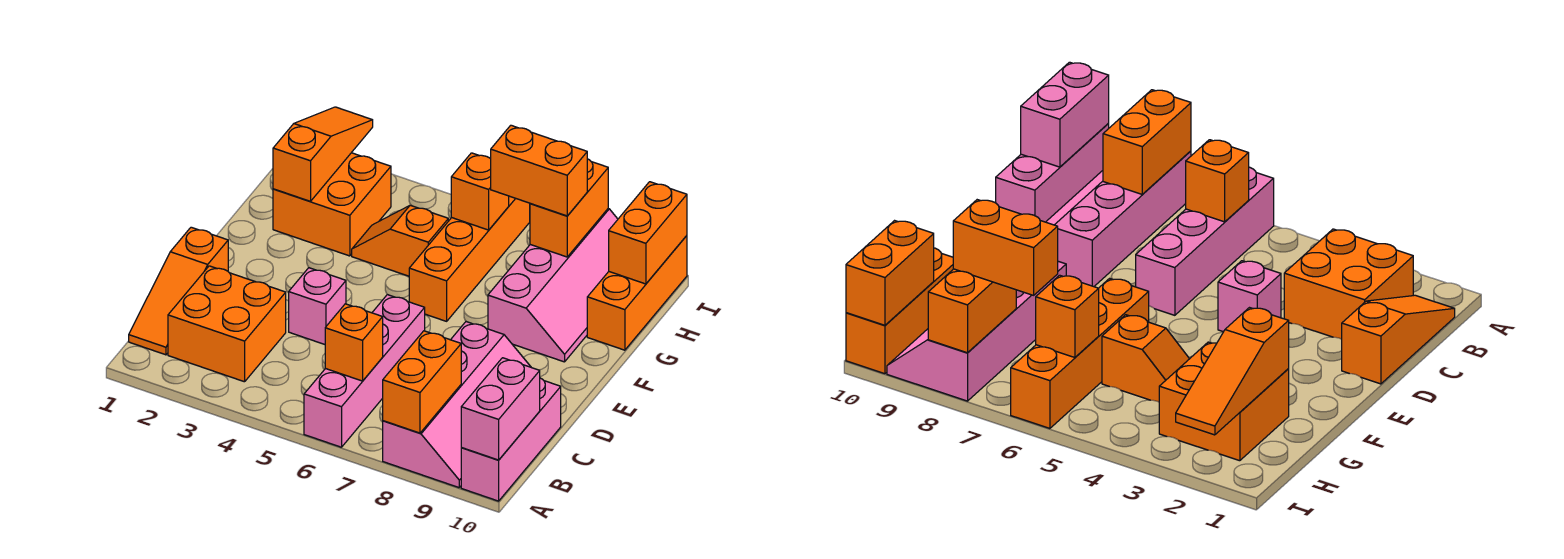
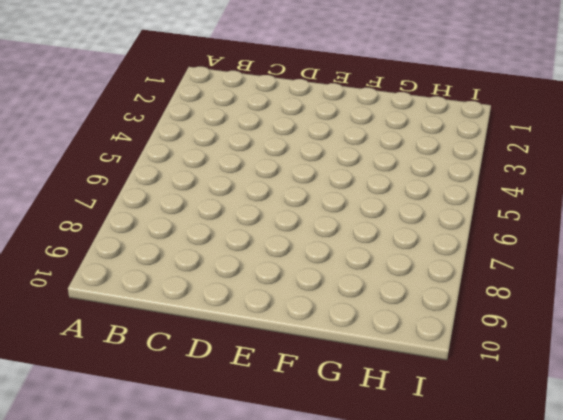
none -> pink brick A6:D6 level 1
none -> pink slope A8:D9 level 1 top 8
none -> pink brick A10:C10 level 1

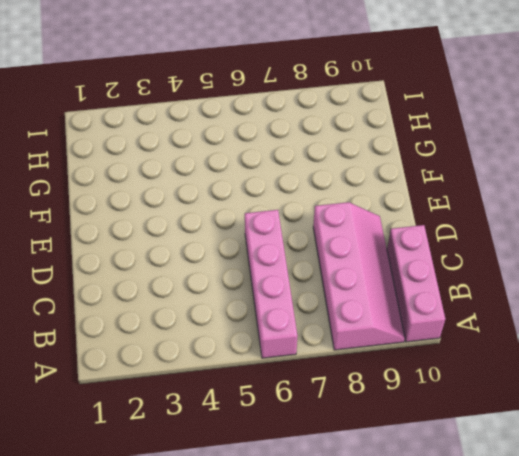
none -> orange slope B1:D1 level 1 top D
none -> orange brick B2:C3 level 1
none -> pink brick D4 level 1

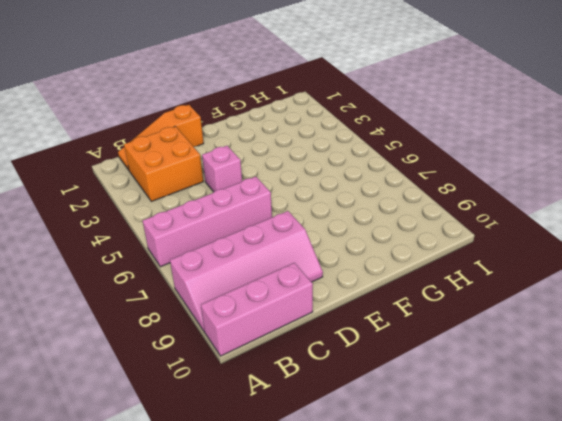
none -> orange brick F6:I6 level 1
none -> pink slope F8:I9 level 1 top 8
none -> orange brick G2:H3 level 1

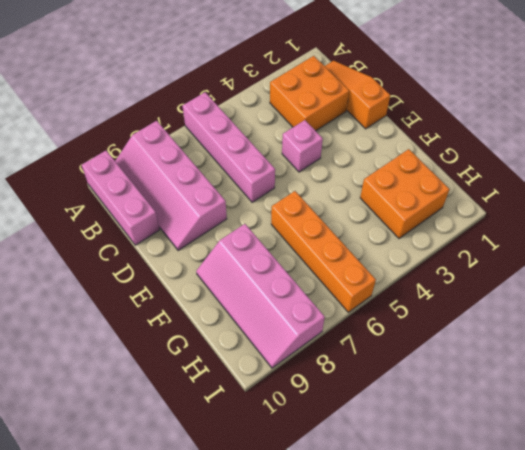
none -> orange slope G4:G5 level 1 top 5
none -> orange brick G10:I10 level 1
none -> orange brick A8:B8 level 2

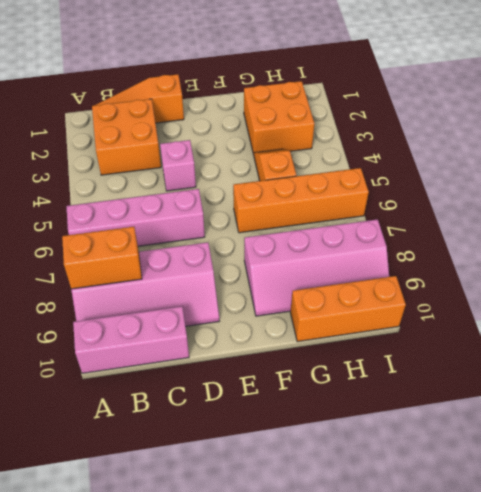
none -> pink brick A10:B10 level 2
none -> orange brick B6 level 2
none -> orange slope G2:I2 level 2 top G

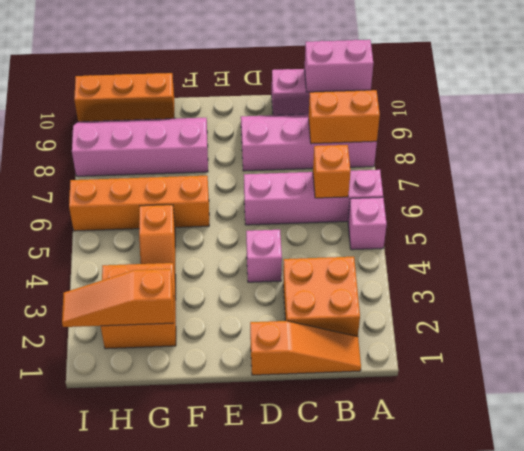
pink brick A5 level 1 -> none
none -> orange brick H6 level 2
none -> orange brick H8:I8 level 2
none -> orange brick H10:I10 level 2

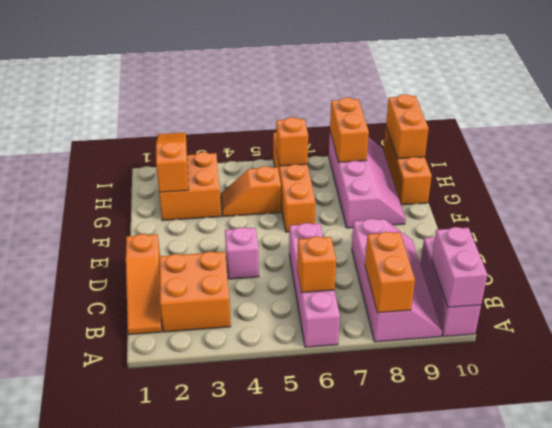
none -> orange brick H7:H8 level 3

